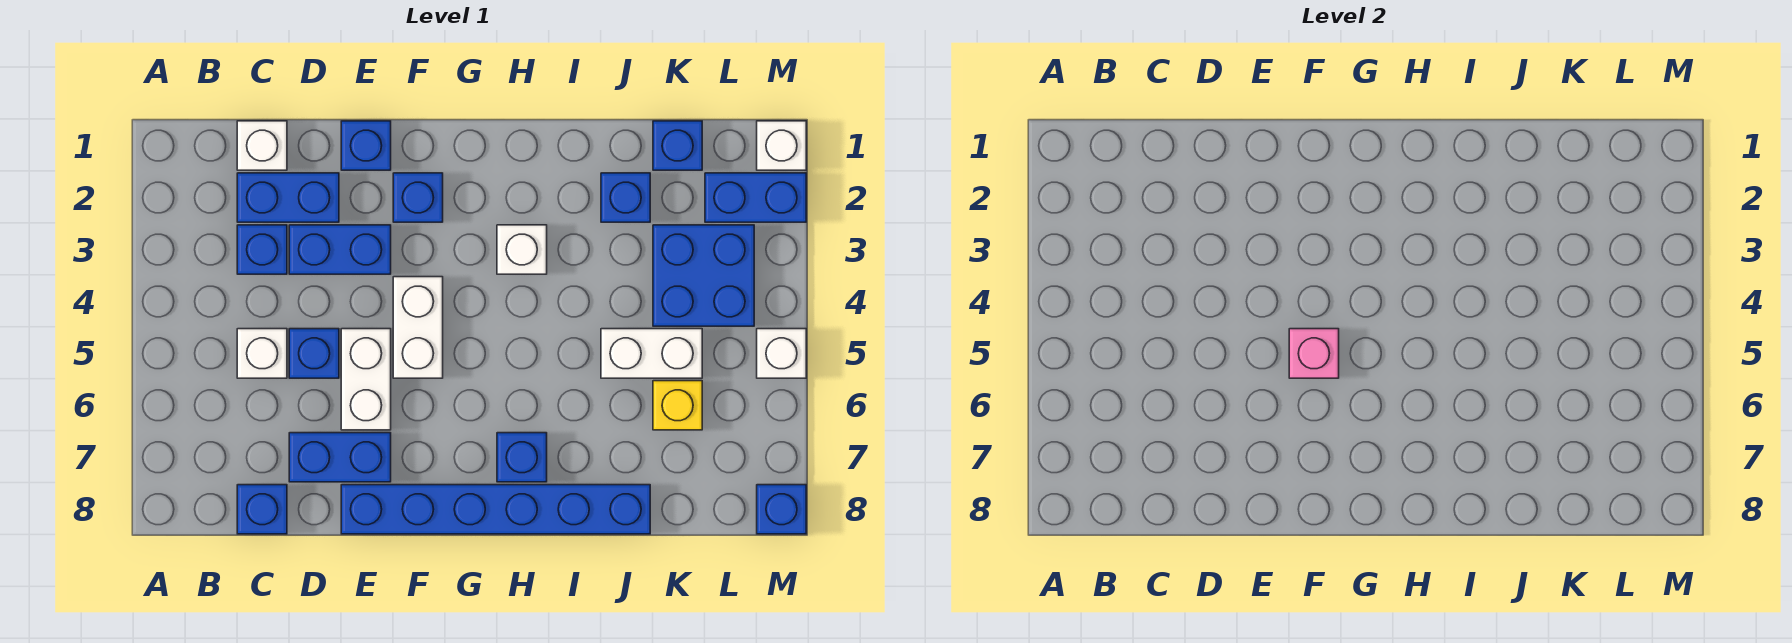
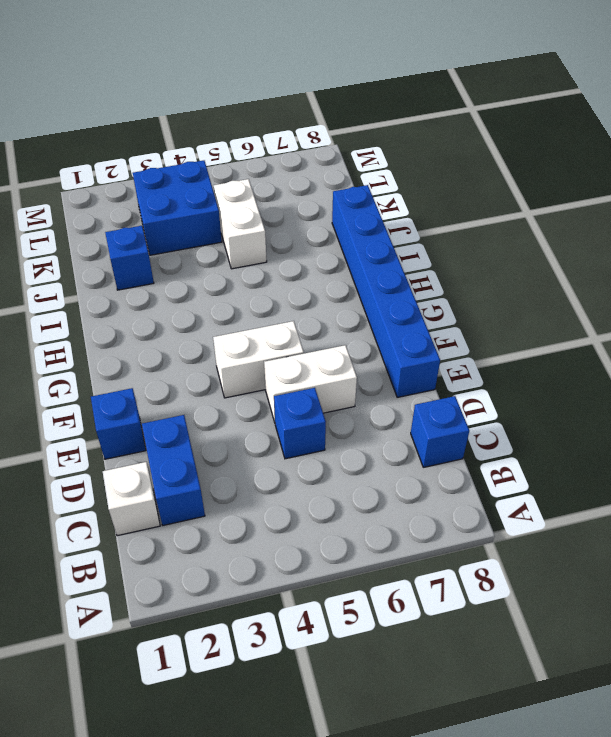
none -> blue brick C3 level 1
none -> white brick C5 level 1
none -> blue brick D3:E3 level 1

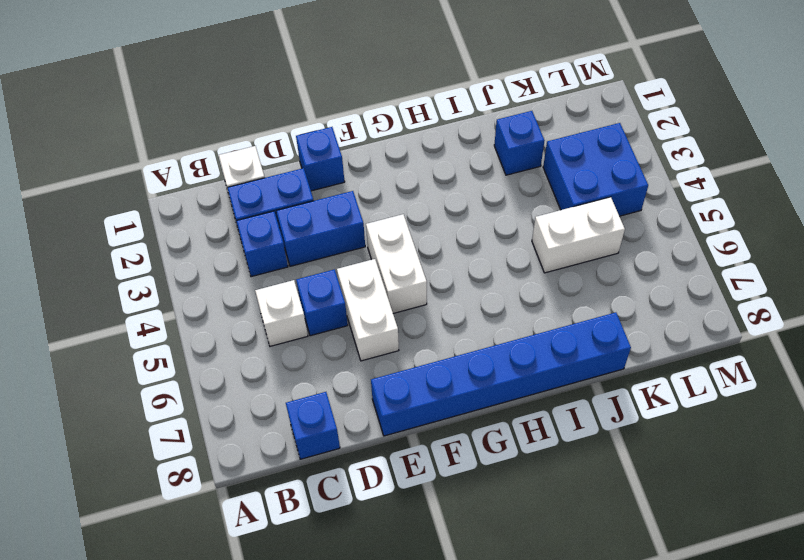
none -> blue brick D7:E7 level 1
none -> blue brick F2 level 1
none -> white brick H3 level 1

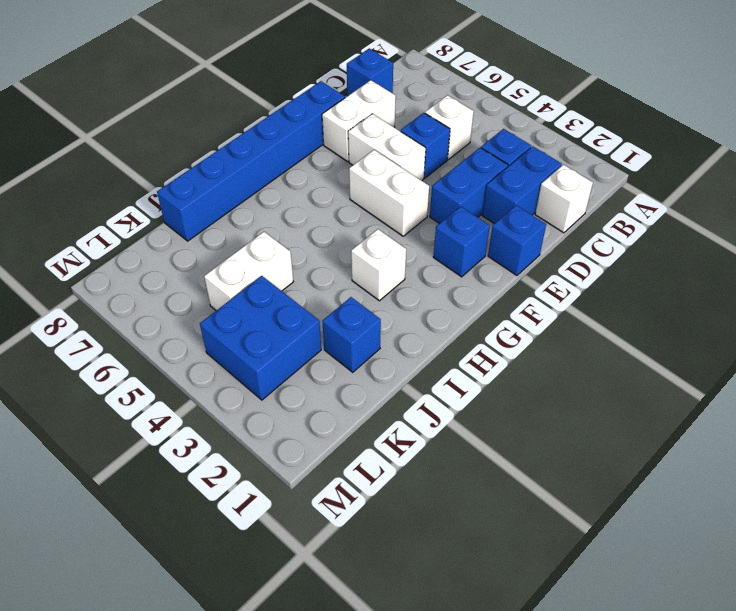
white brick D7:E7 level 1 -> blue brick D7:E7 level 1
none -> blue brick H7 level 1
none -> blue brick K1 level 1
none -> yellow brick K6 level 1

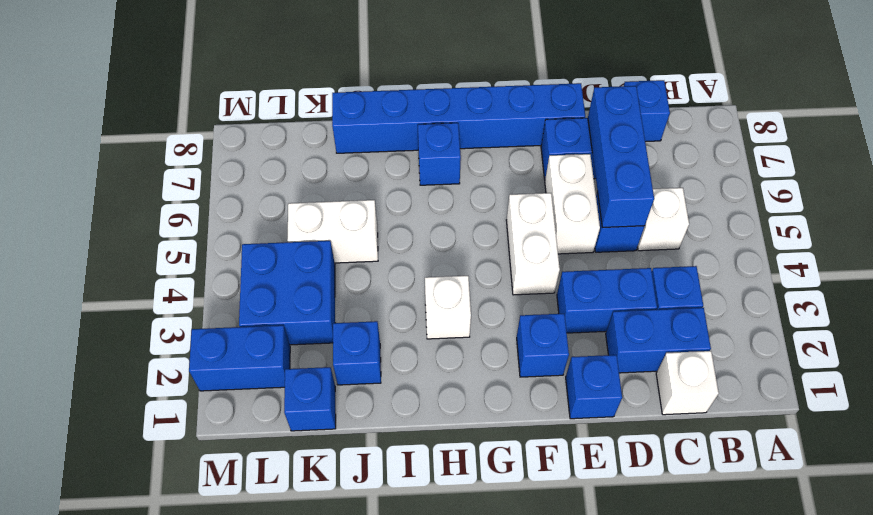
blue brick D5:D7 level 2 -> none
none -> yellow brick K6 level 1
none -> white brick M1 level 1
none -> white brick M5 level 1

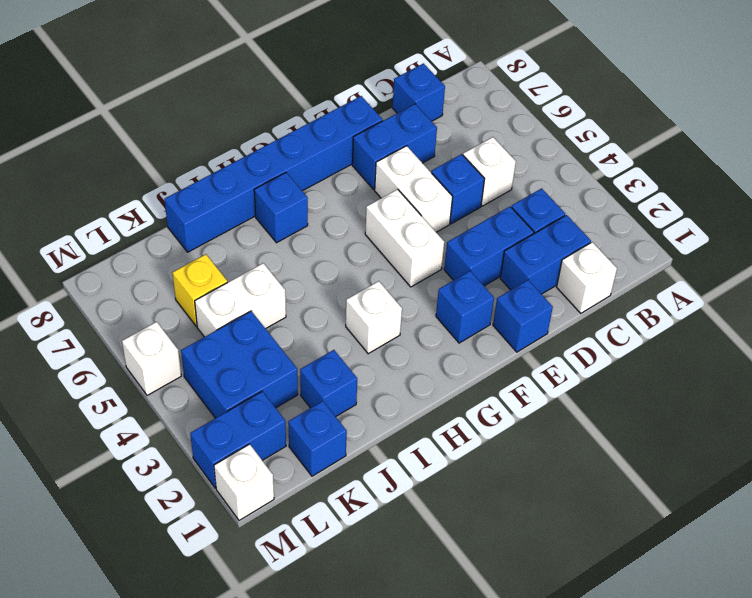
none -> blue brick M8 level 1
none -> pink brick F5 level 2

